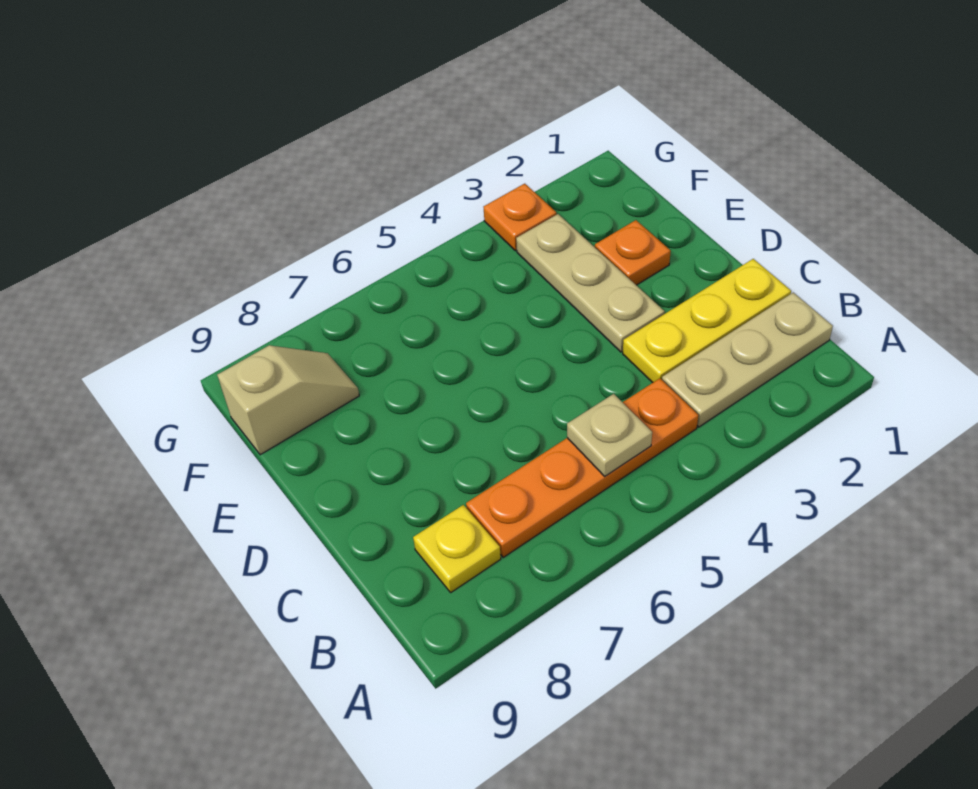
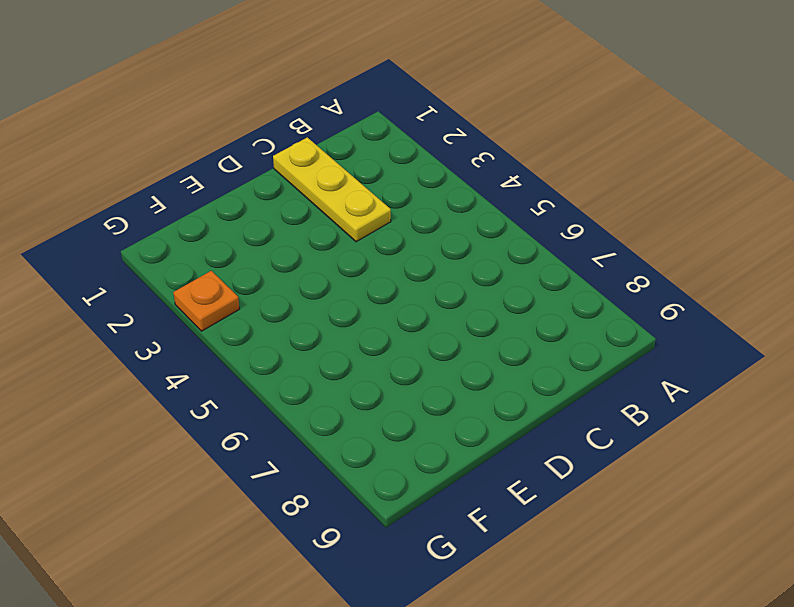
none -> tan plate B1:B3 level 1
none -> orange plate B4:B7 level 1

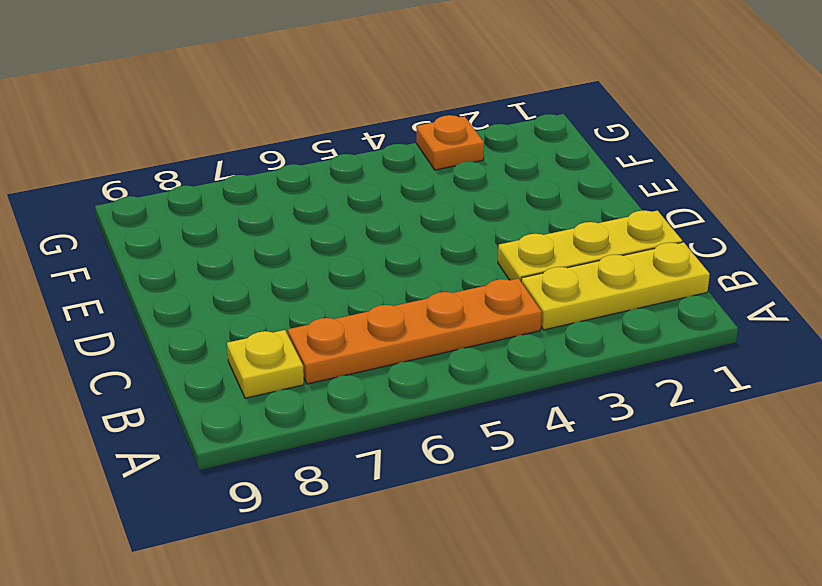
yellow plate B1:B3 level 1 -> tan plate B1:B3 level 1
none -> tan plate D3:F3 level 1
none -> orange plate E2 level 1

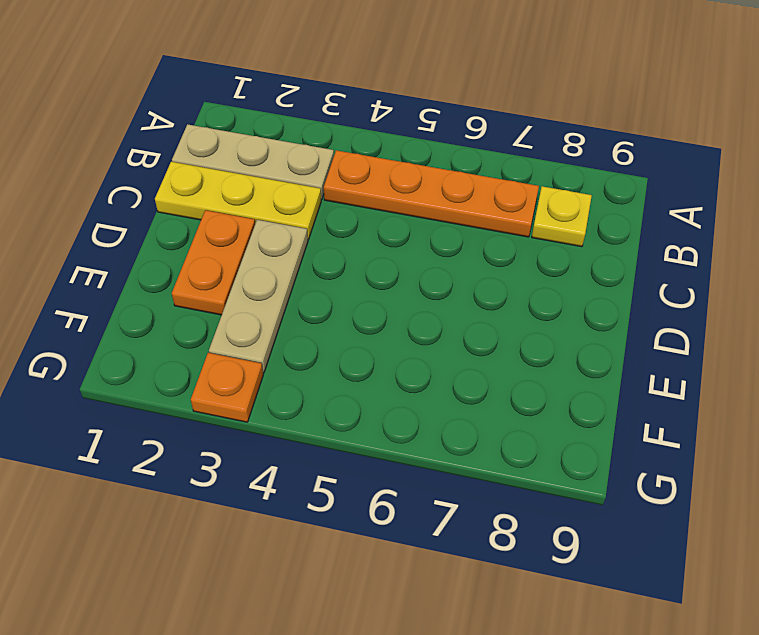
orange plate D2:E2 level 1 -> orange plate E2 level 1
none -> tan slope F8:F9 level 1 top 9
none -> tan plate B5 level 2

